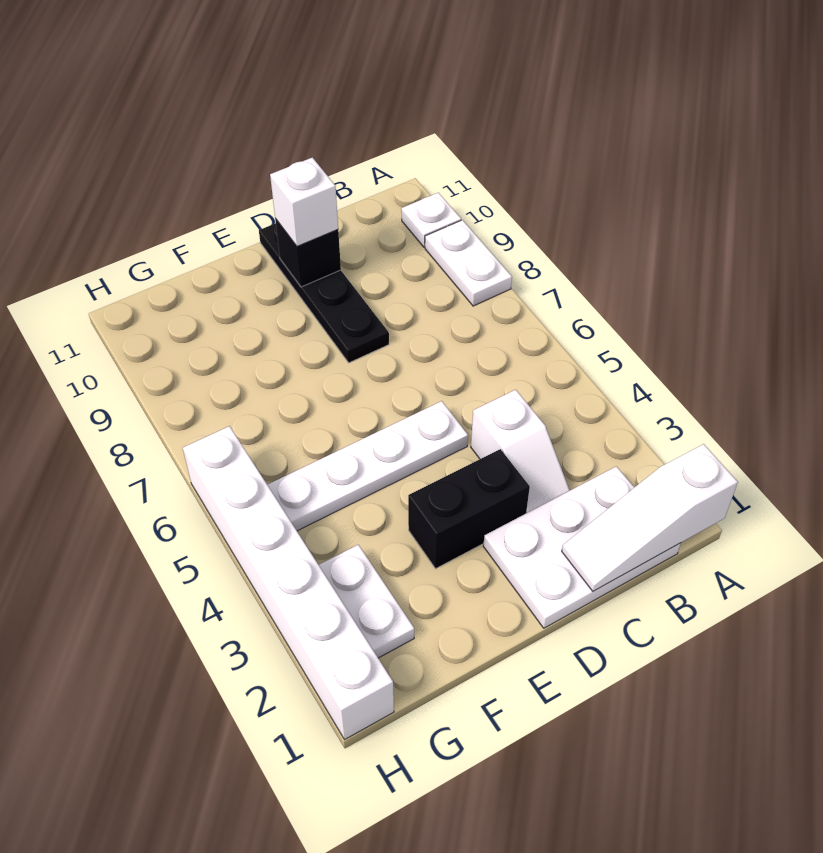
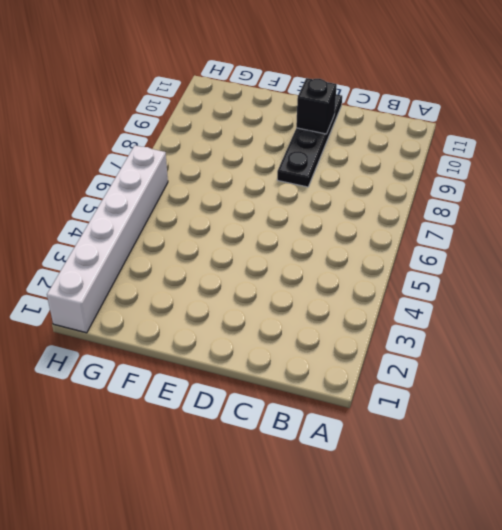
none -> white plate A8:A9 level 1
none -> white plate A10 level 1
none -> white plate B1:D2 level 1

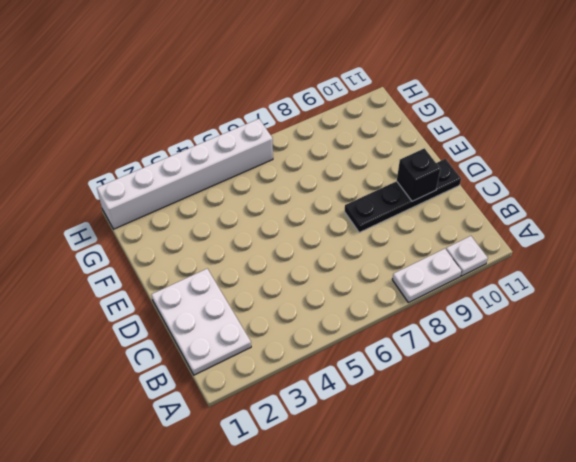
none -> white slope C3:C4 level 1 top 4
none -> black brick D3:E3 level 1
none -> white plate D5:G5 level 1

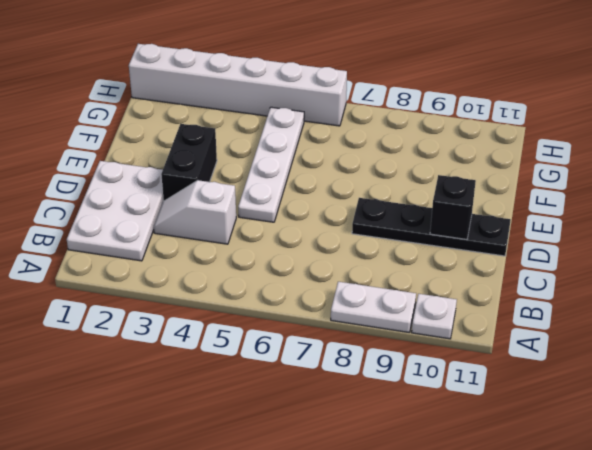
none -> white plate G2:G3 level 1
none -> white slope A1:C1 level 2 top A
none -> white brick D10 level 3

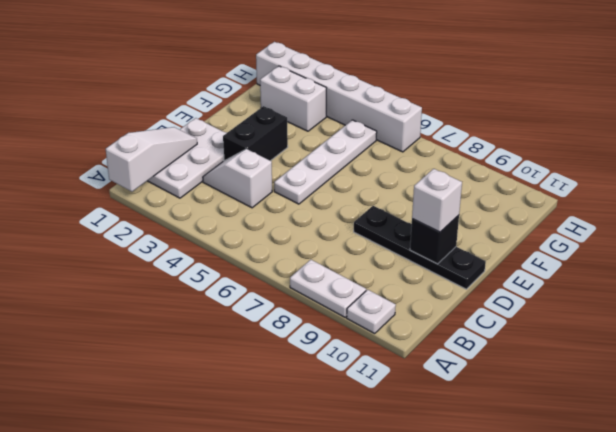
white brick G2:G3 level 1 -> white plate G2:G3 level 1

